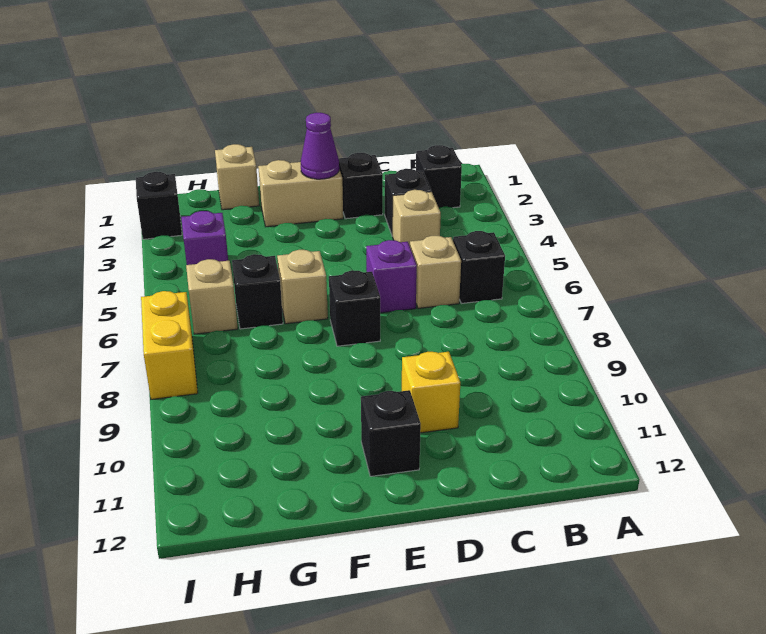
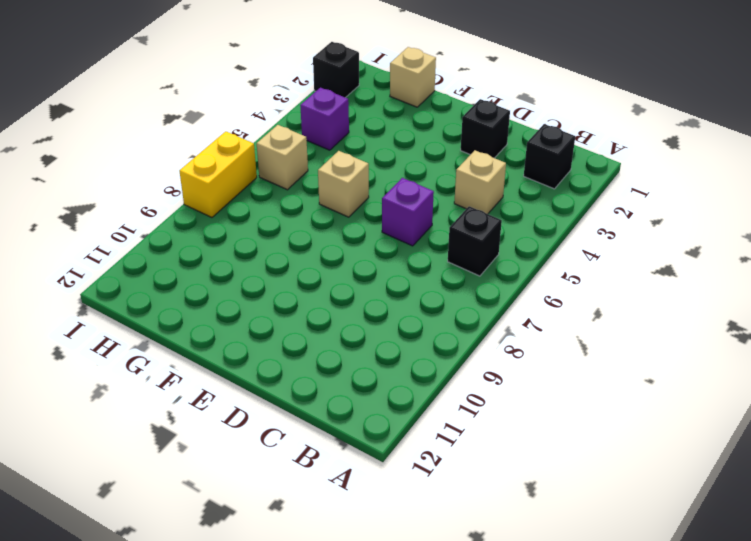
none -> black brick C3 level 1
none -> tan brick C6 level 1
none -> yellow brick D10 level 1

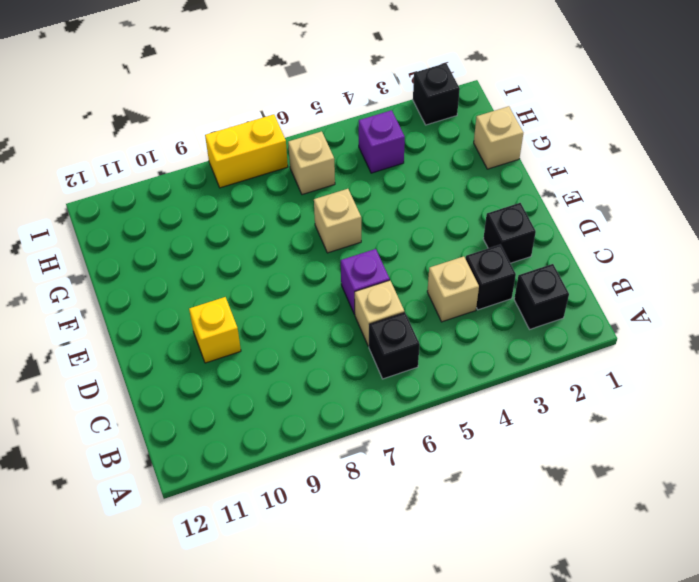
none -> tan brick E2:F2 level 1
none -> black brick E7 level 1
none -> black brick E11 level 1

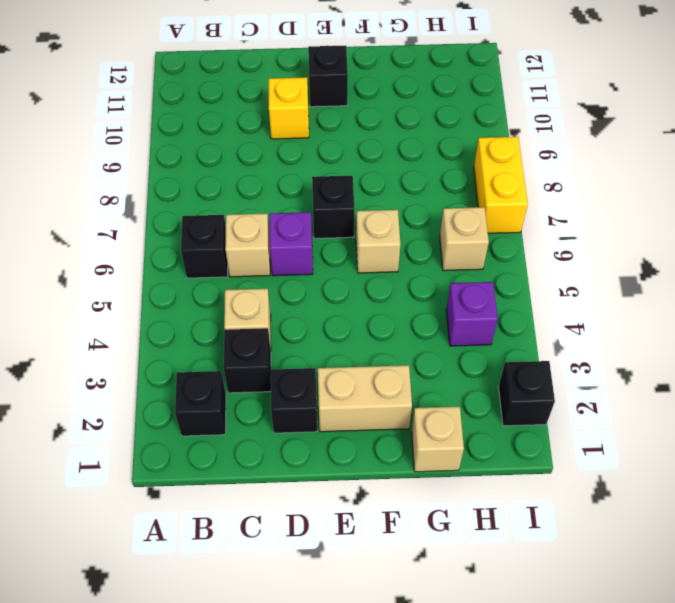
none -> black brick G6 level 1
none -> purple cone E2 level 2

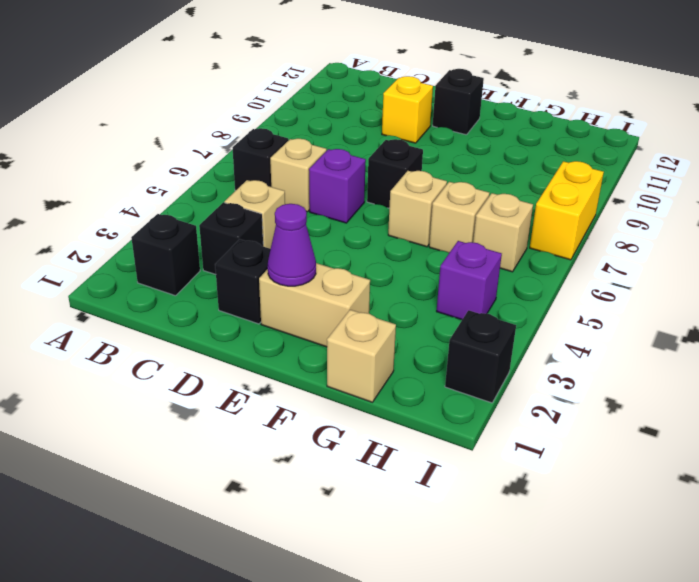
tan brick G6 level 1 -> black brick G6 level 1

